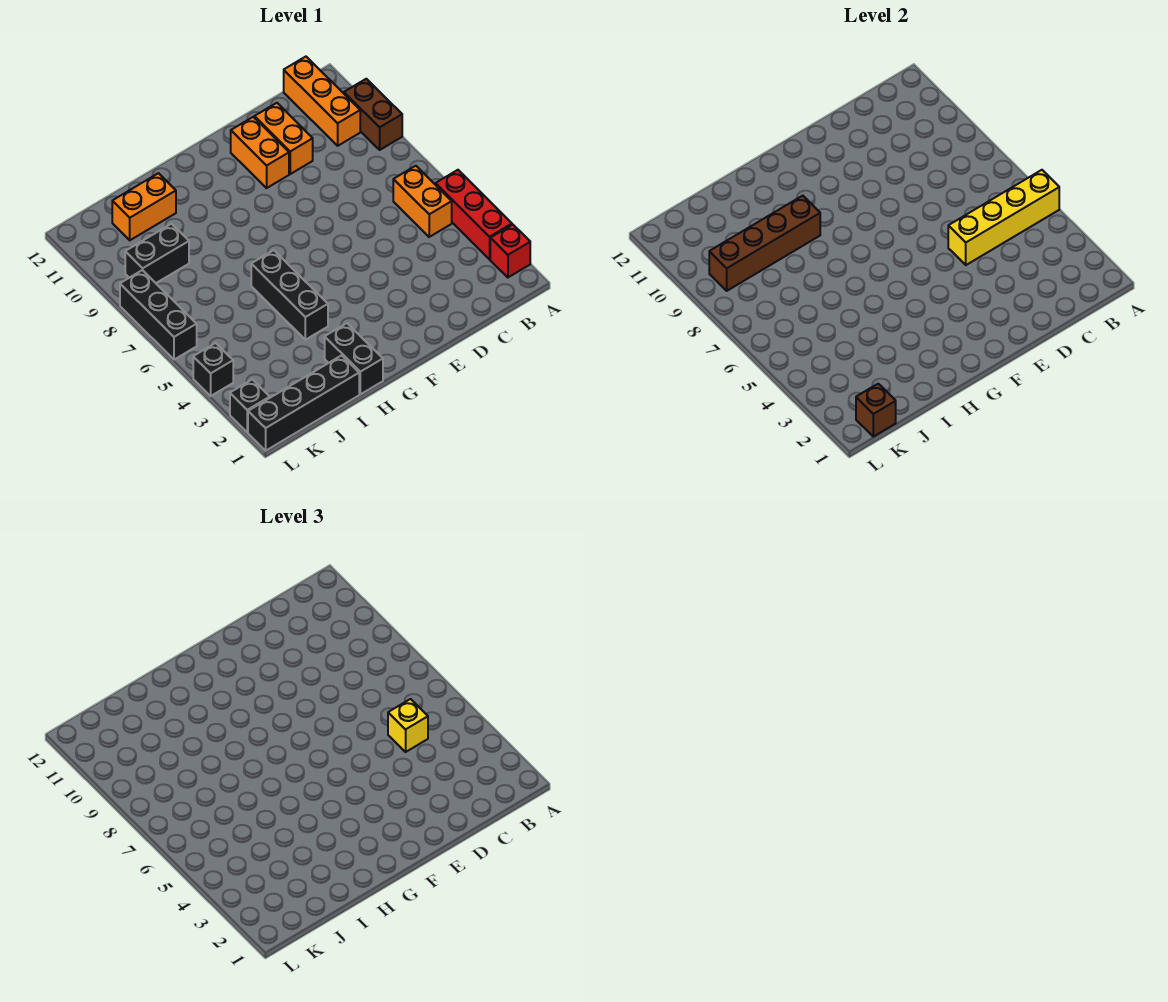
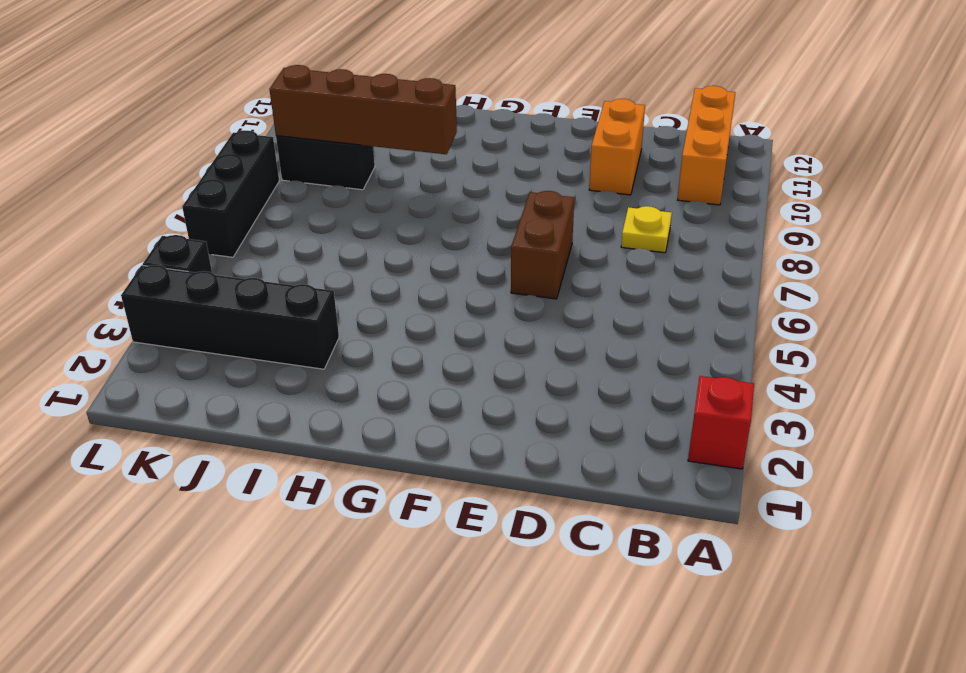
yellow plate C8 level 1 -> none
brown brick E6:E7 level 1 -> brown brick A9:A10 level 1
black brick I3:L3 level 1 -> black brick I1:L1 level 1
none -> red brick A3:A5 level 1
none -> orange brick B5:B6 level 1
none -> orange brick E10:E11 level 1

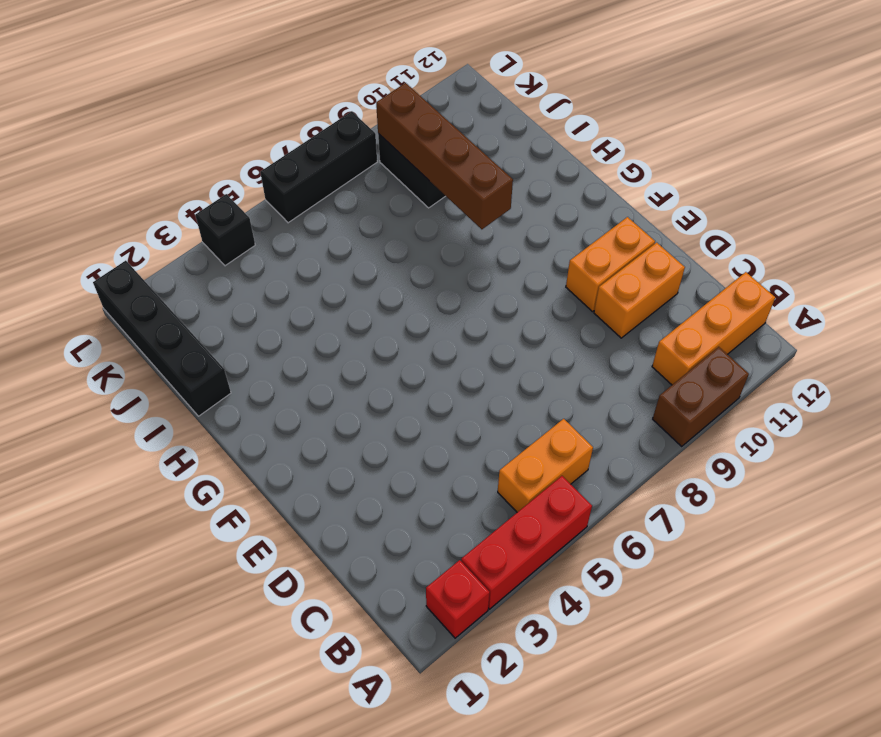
none -> black brick H1:H2 level 1
none -> black brick H4:H6 level 1
none -> orange brick I11:J11 level 1

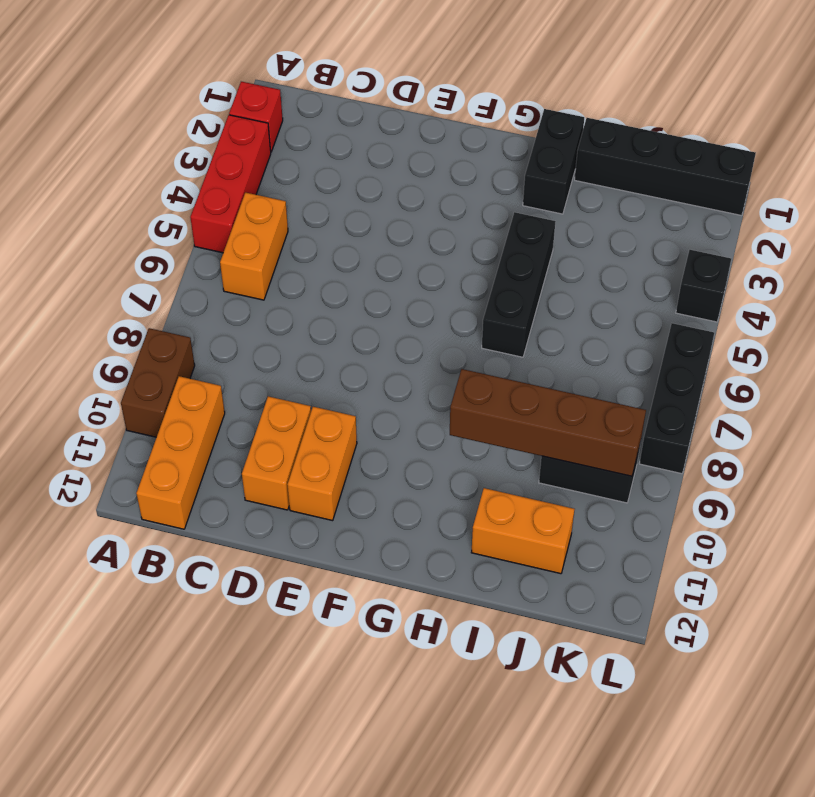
none -> black brick L2 level 1
none -> yellow brick A5:D5 level 2
none -> brown brick K1 level 2

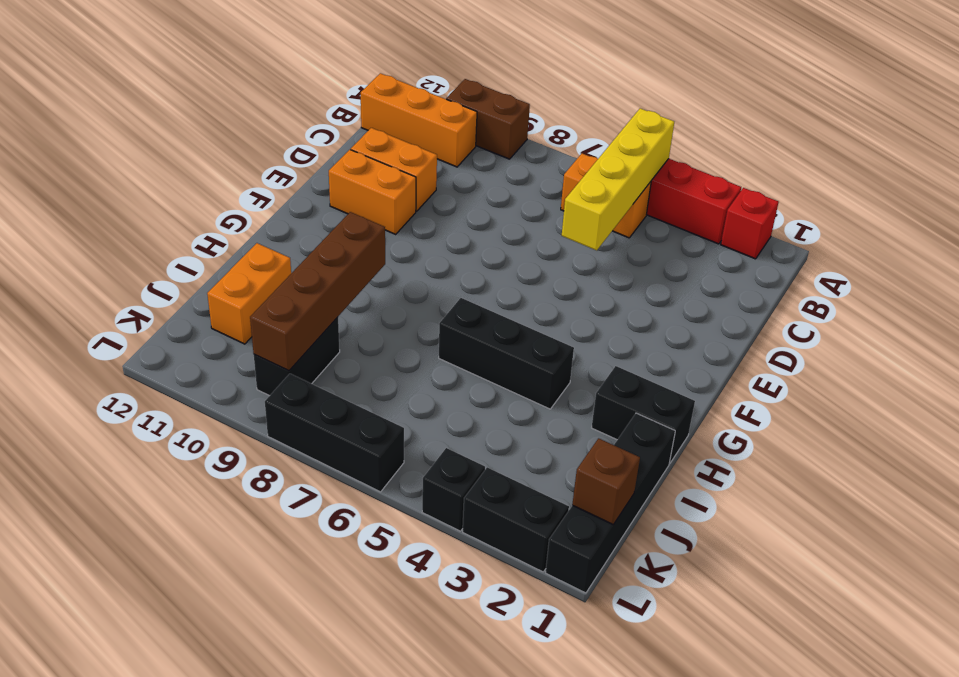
black brick L2:L3 level 1 -> black brick L2 level 1
none -> yellow brick C5 level 3

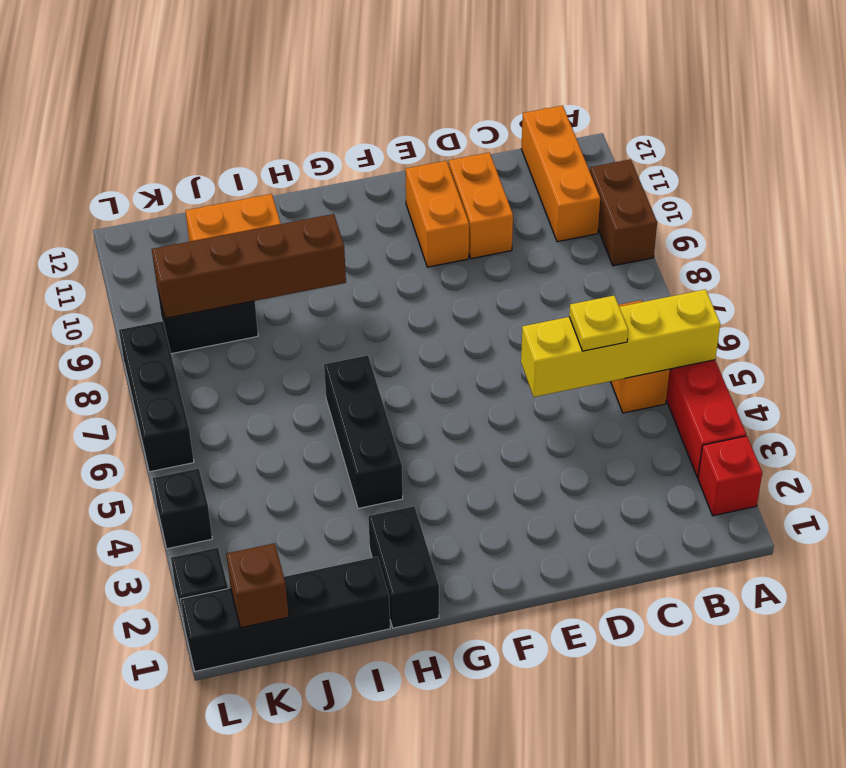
yellow plate C5 level 3 -> yellow brick C5 level 3

